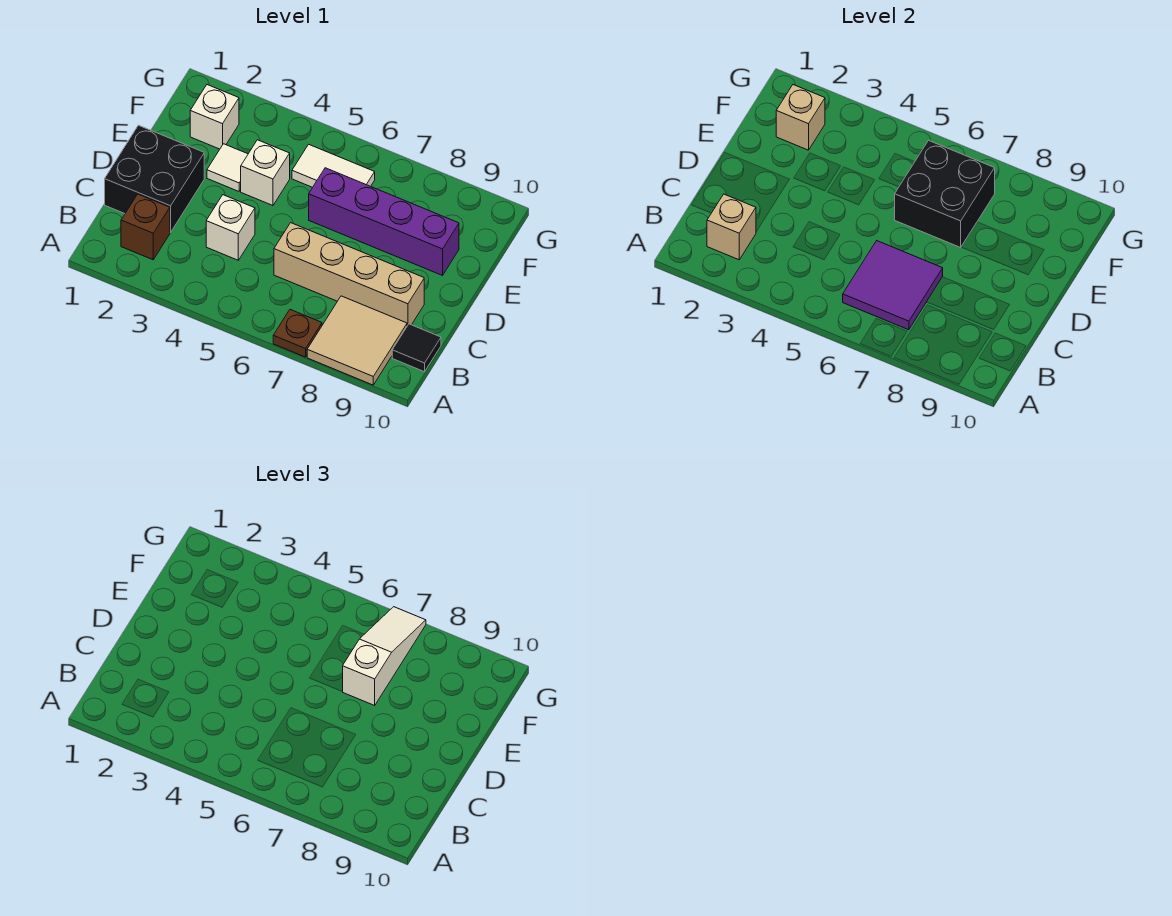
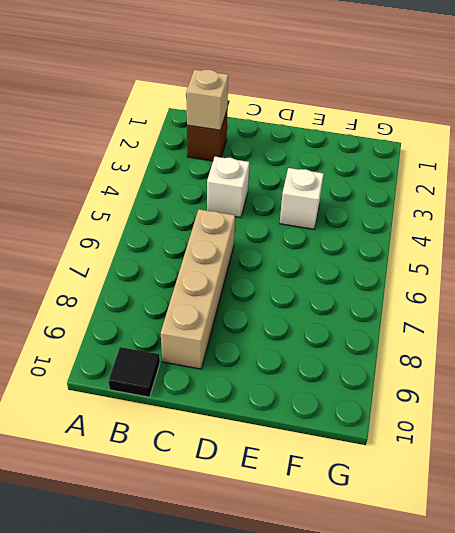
none -> brown plate A7 level 1
none -> tan tile A8:B9 level 1
none -> black brick C1:D2 level 1

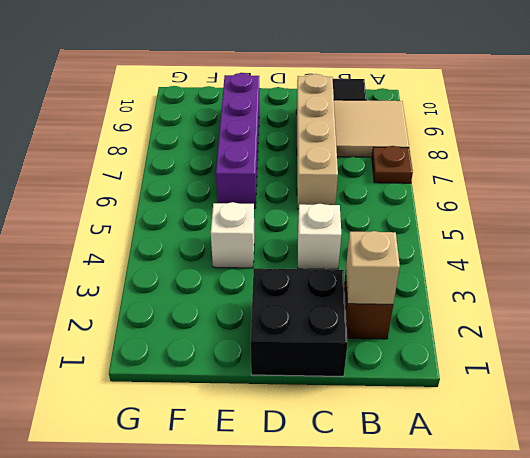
none -> white tile E3 level 1
none -> white brick F2 level 1
none -> white tile F5:F6 level 1

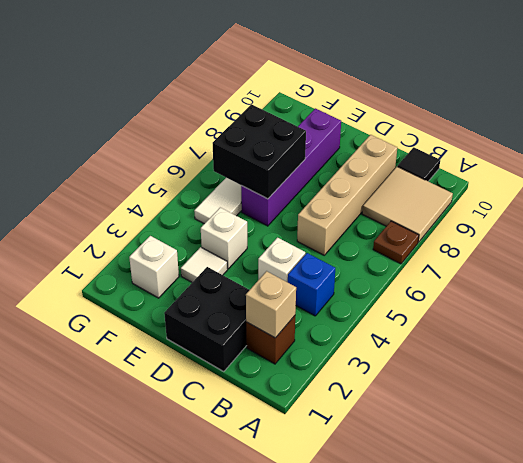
blue brick B4 level 1 -> none
none -> purple tile B6:C7 level 2
none -> tan brick F2 level 2
none -> white slope E7:G7 level 3 top E

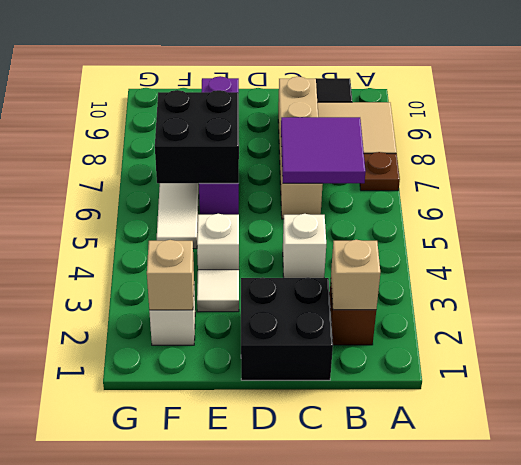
none -> white slope E7:G7 level 3 top E

